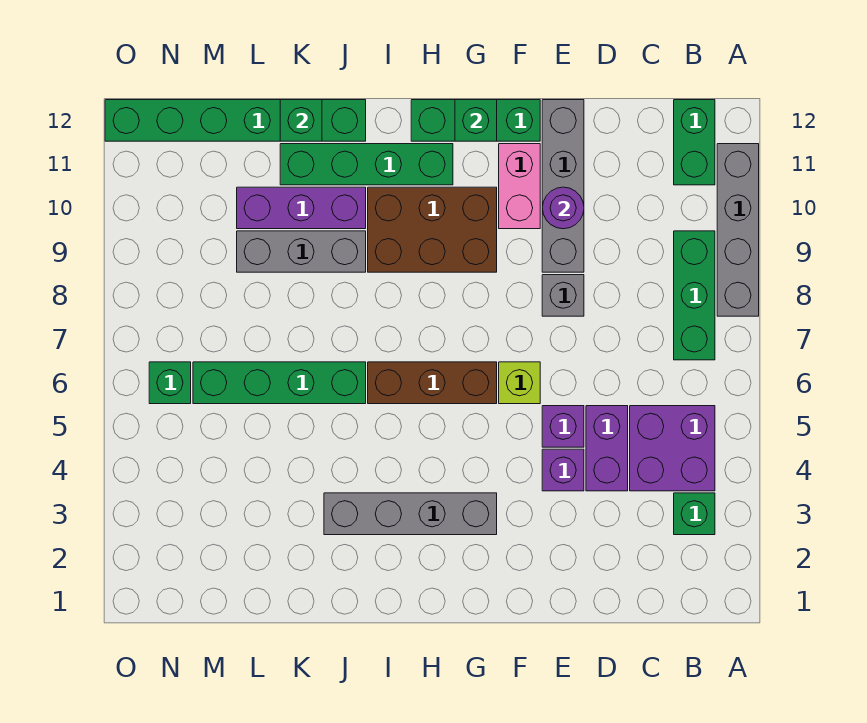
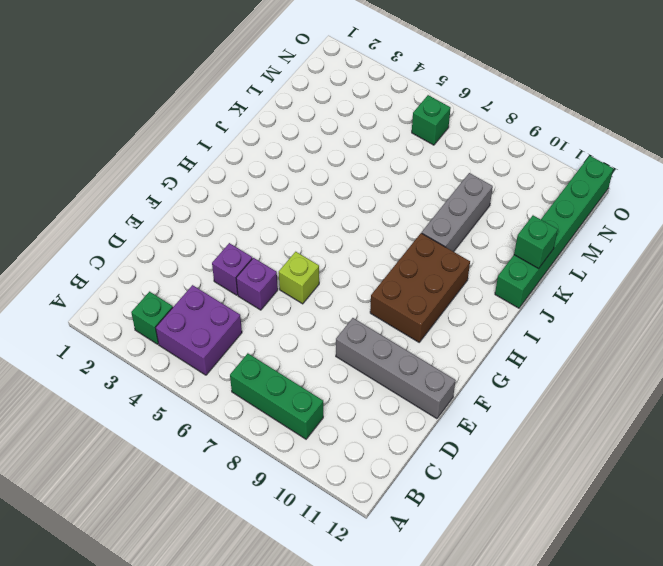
none -> grey brick A8:A11 level 1
none -> green brick B11:B12 level 1
none -> purple brick D4:D5 level 1

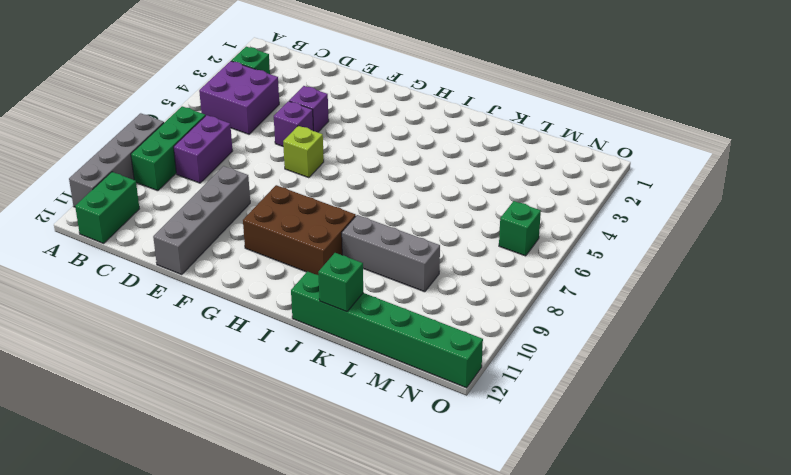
purple brick C7:C8 level 1 -> purple brick D4:D5 level 1
none -> grey brick E8 level 1
none -> pink brick F10:F11 level 1
none -> green brick F12:H12 level 1

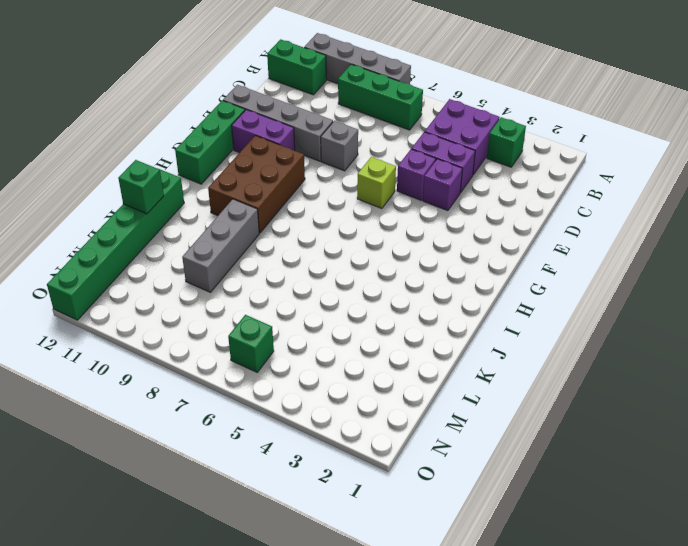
purple brick F10:F11 level 1 -> pink brick F10:F11 level 1
none -> grey brick G3:J3 level 1
none -> brown brick G6:I6 level 1
none -> green brick H11:K11 level 1

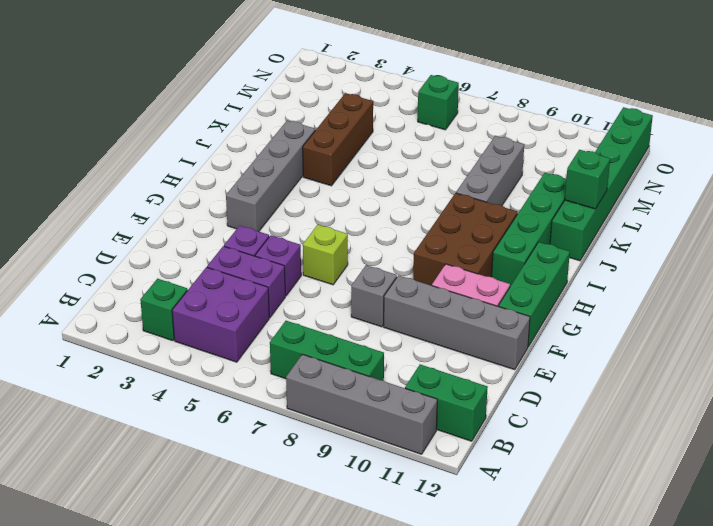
brown brick J4:L4 level 1 -> brown brick G6:I6 level 1
none -> green brick J6:M6 level 1
none -> purple brick J10:L10 level 1
none -> purple round brick E10 level 2

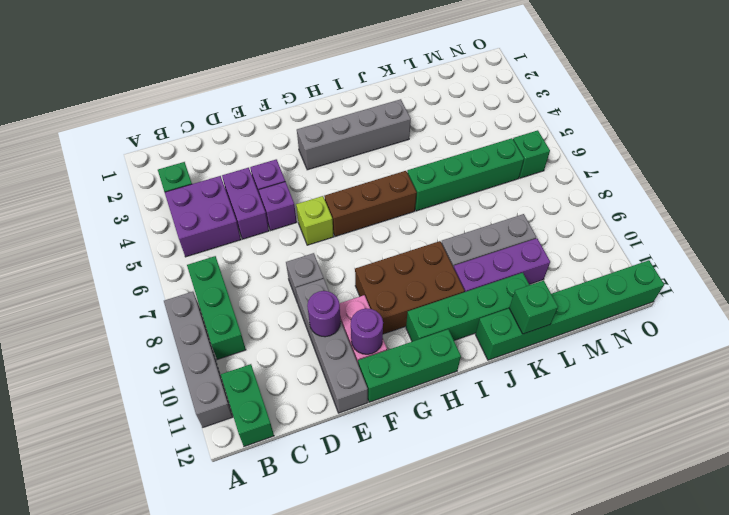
purple round brick F11 level 2 -> none
none -> green brick G12 level 2

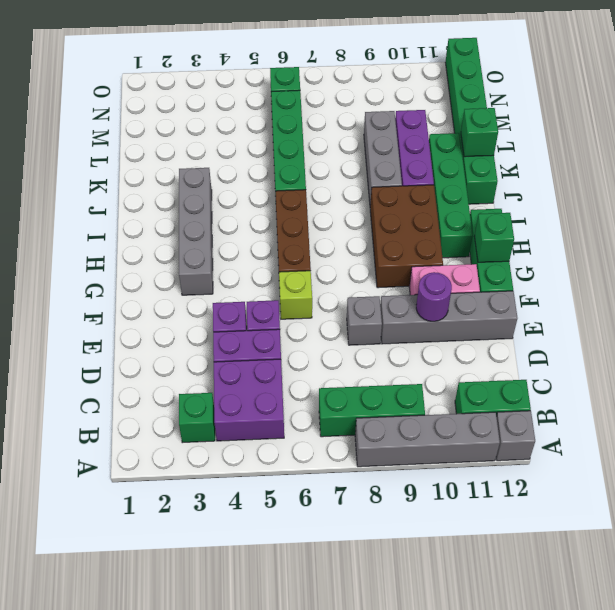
grey brick A12 level 1 -> none

